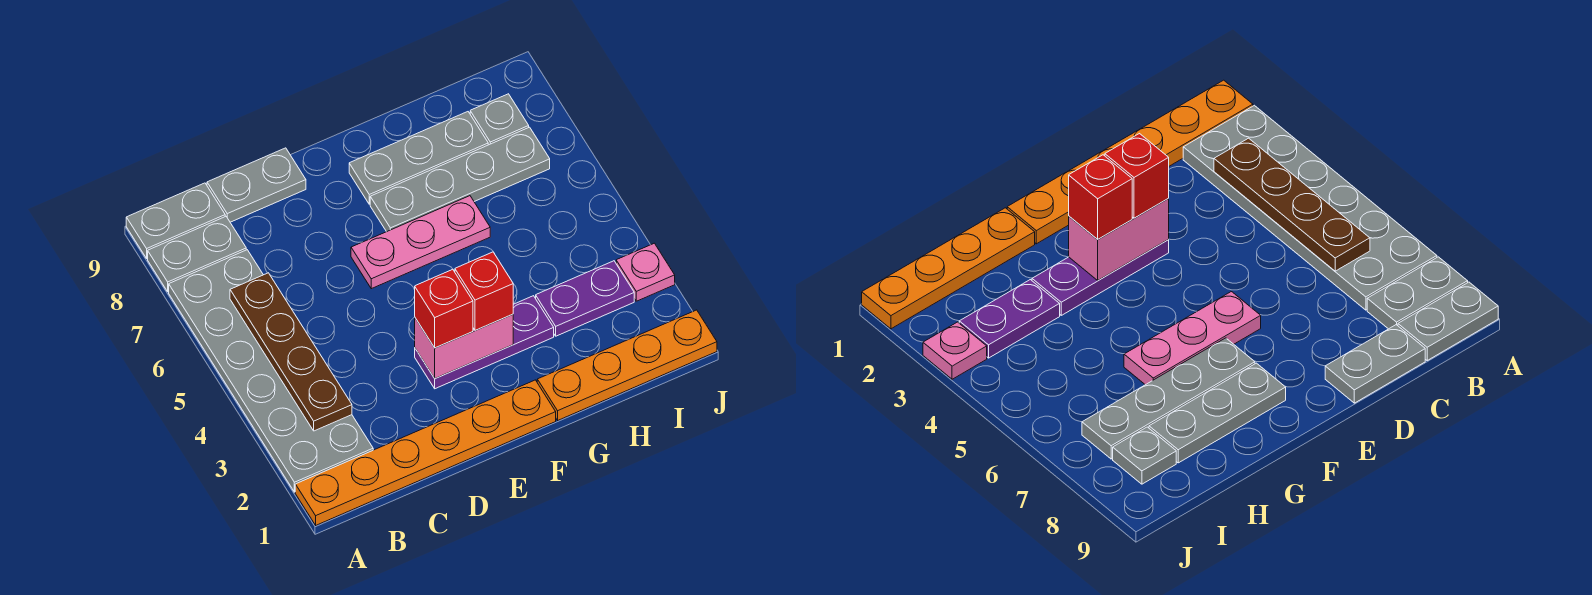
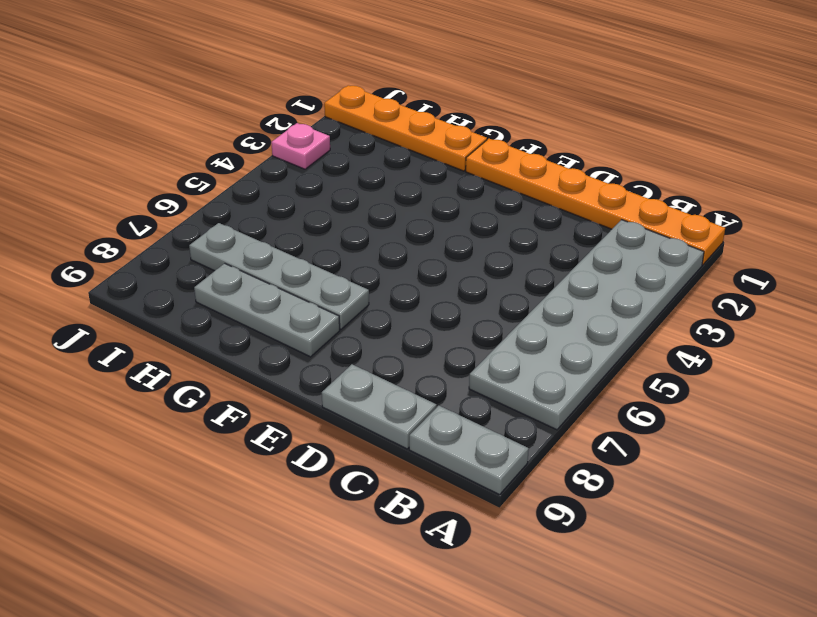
none -> grey plate A8:B8 level 1
none -> purple plate E3:G3 level 1
none -> pink plate E6:G6 level 1

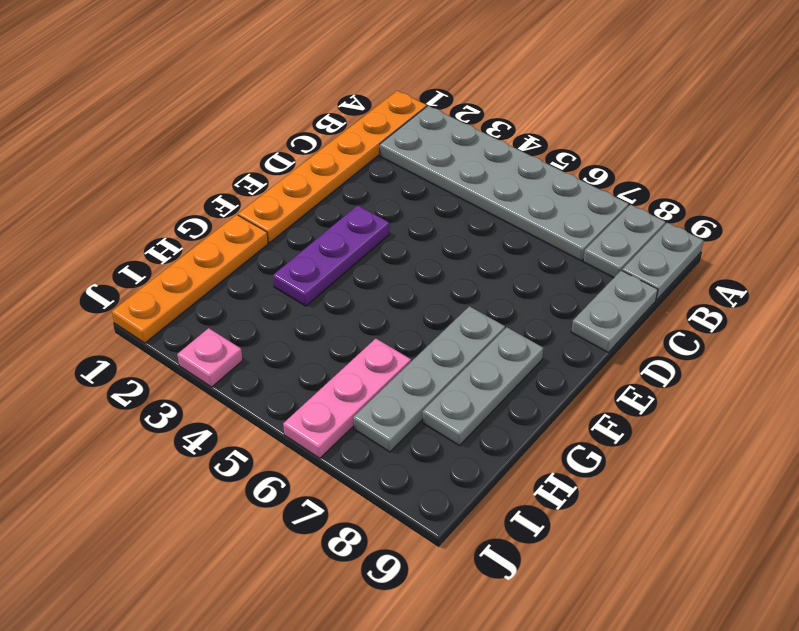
pink plate H6:J6 level 1 -> pink plate E6:G6 level 1
none -> purple plate H3:I3 level 1
none -> grey plate I8 level 1
none -> brown plate B3:B6 level 2

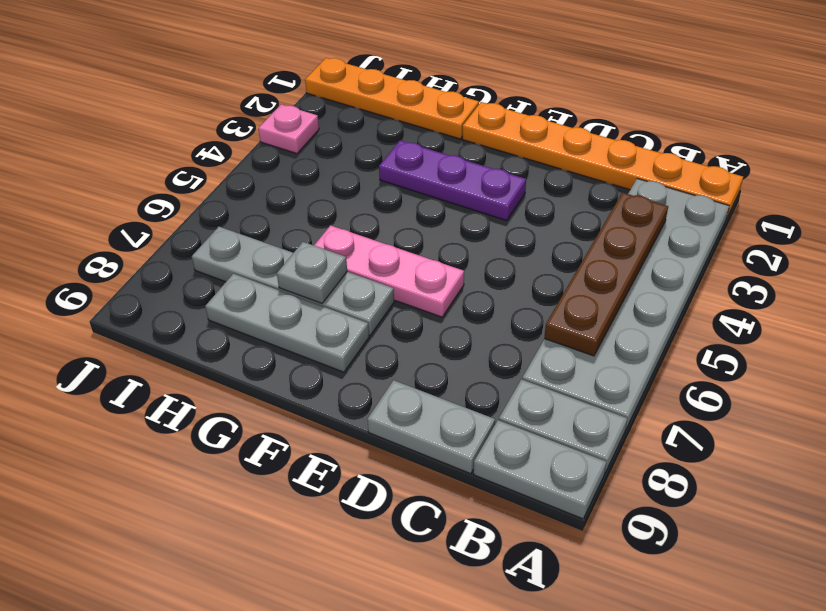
grey plate G7 level 2 -> grey plate I8 level 1
none -> purple plate H3:I3 level 1
none -> pink brick E3:F3 level 2
none -> red brick E3 level 3

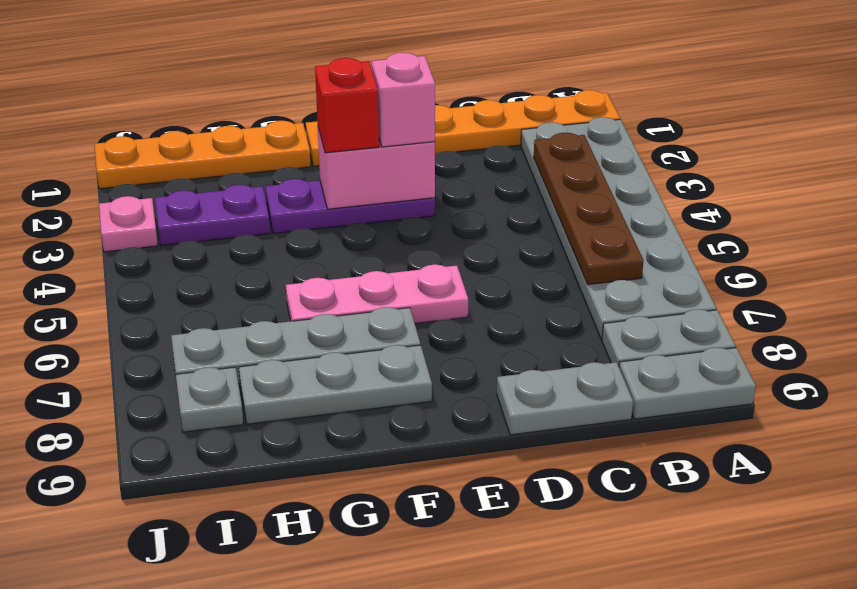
pink brick E3 level 3 -> red brick E3 level 3

